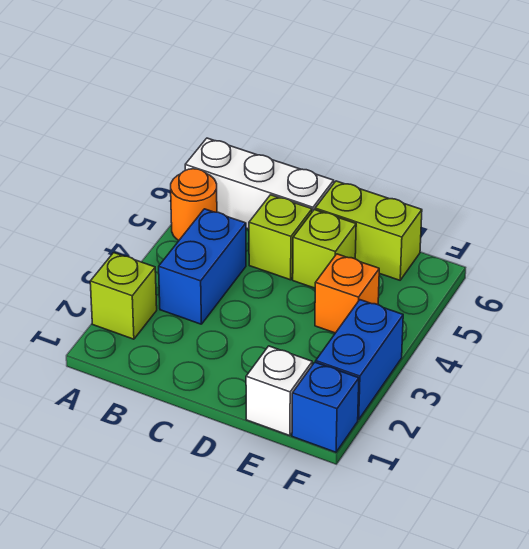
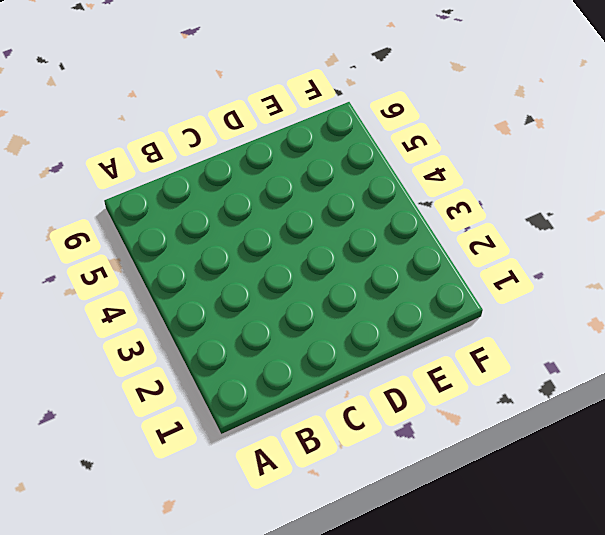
none -> lime brick A2 level 1
none -> orange round brick A5 level 1

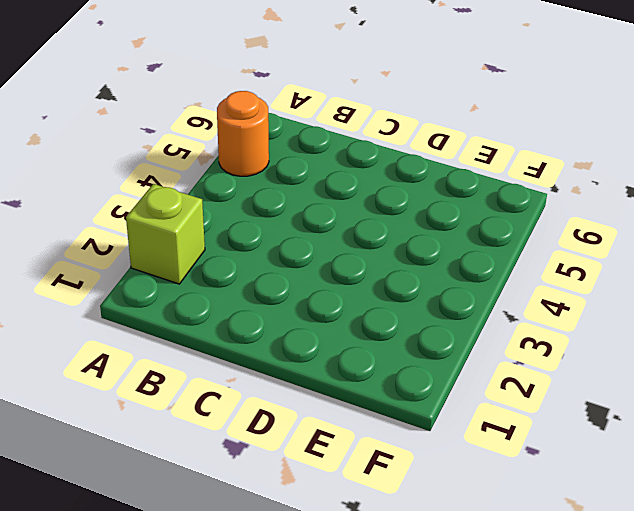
none -> white brick A6:C6 level 1
none -> blue brick B3:B4 level 1

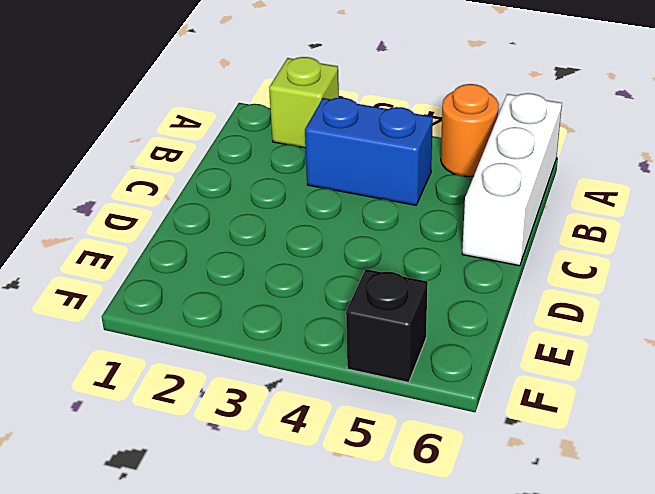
black brick F5 level 1 -> none
none -> lime brick C5 level 1
none -> lime brick D5 level 1

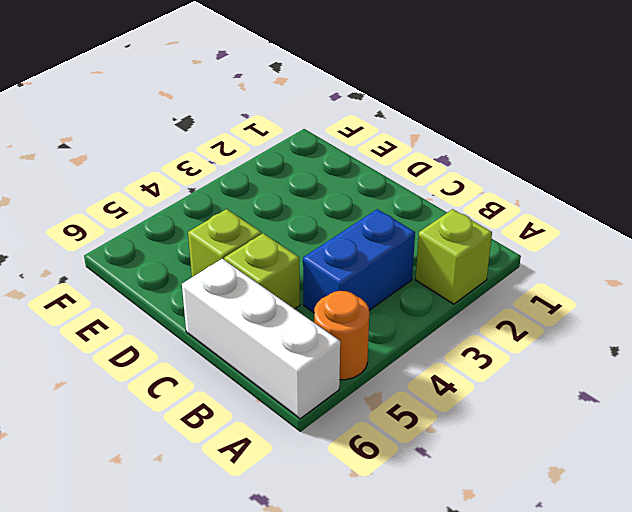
none -> lime brick D6:E6 level 1
none -> white brick E1 level 1

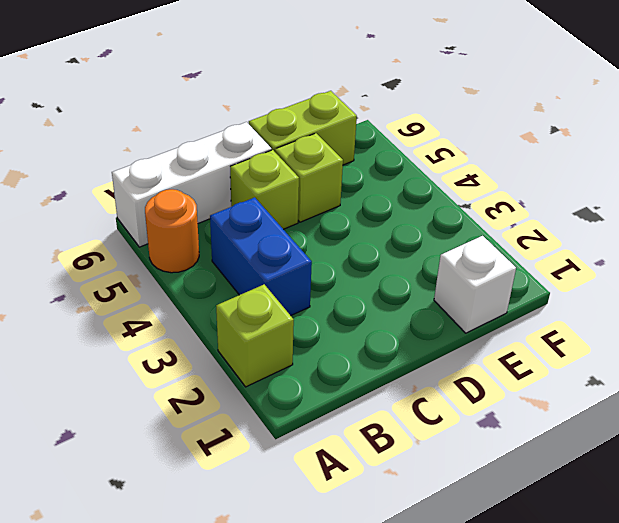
none -> orange brick E4 level 1
none -> blue brick F1 level 1

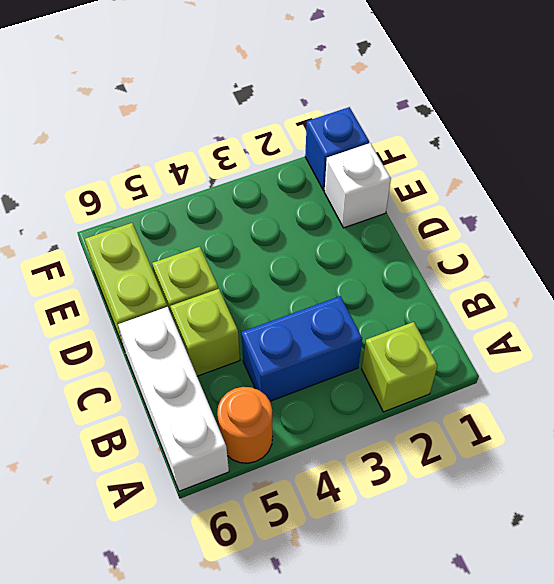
none -> orange brick E4 level 1
none -> blue brick F2:F3 level 1

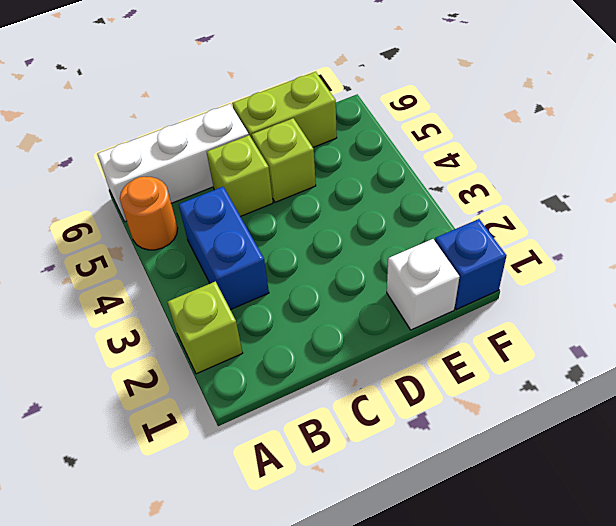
none -> orange brick E4 level 1
none -> blue brick F2:F3 level 1

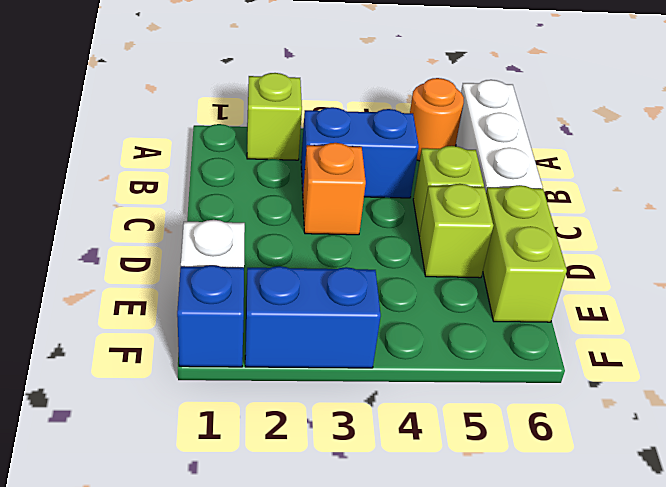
orange brick C3 level 1 -> orange brick E4 level 1

